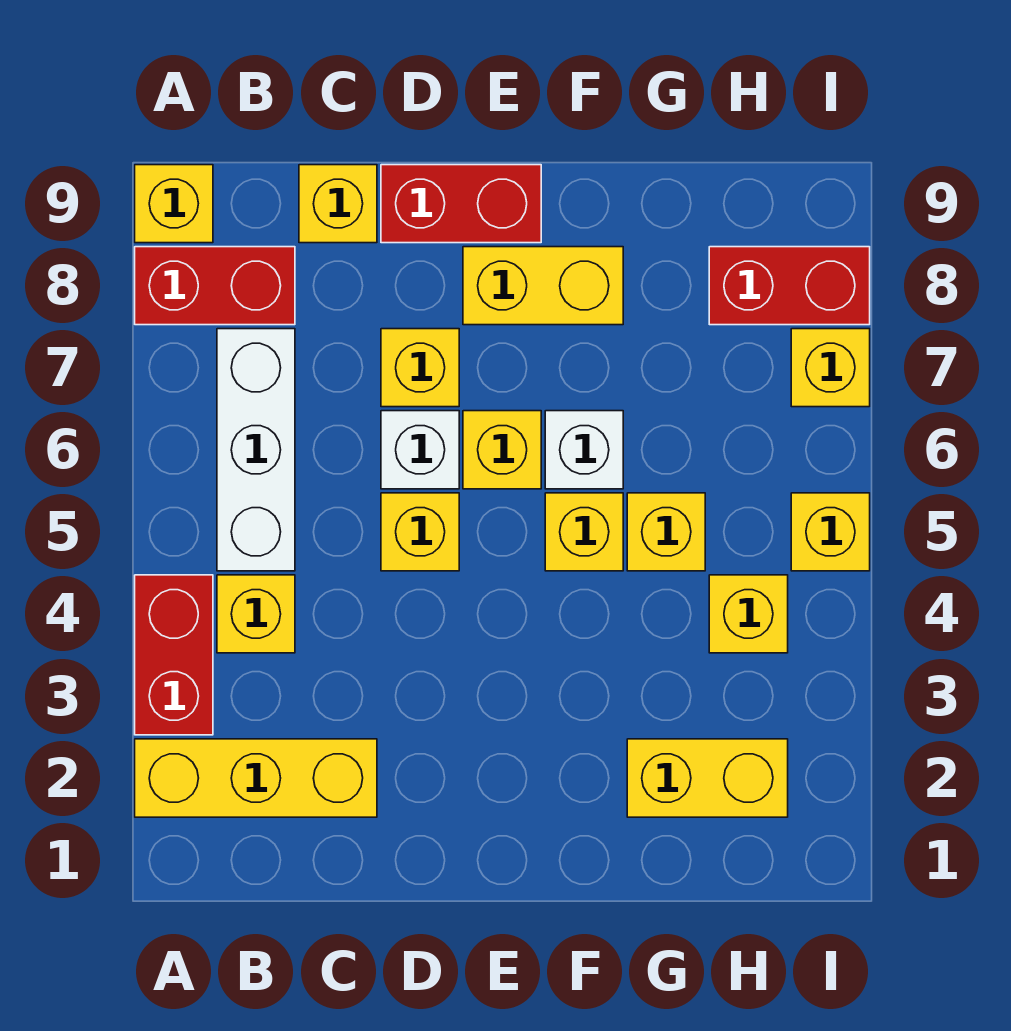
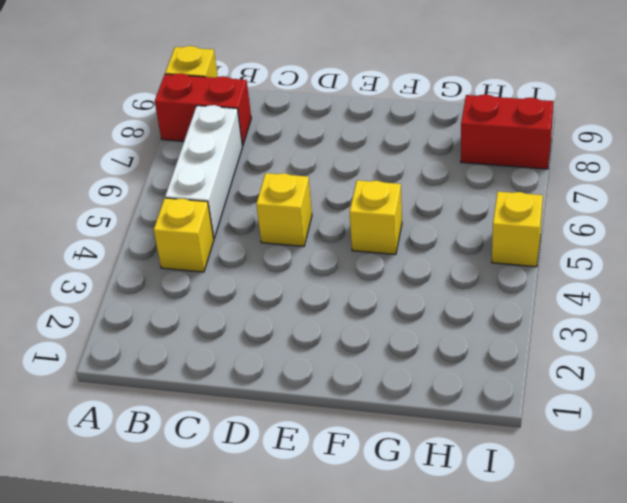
none -> yellow brick A2:C2 level 1
none -> red brick A3:A4 level 1
none -> yellow brick C9 level 1

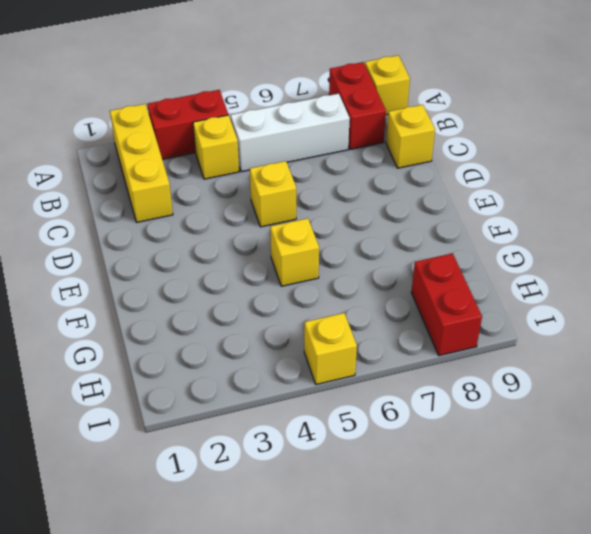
none -> white brick D6 level 1
none -> yellow brick D7 level 1
none -> red brick D9:E9 level 1

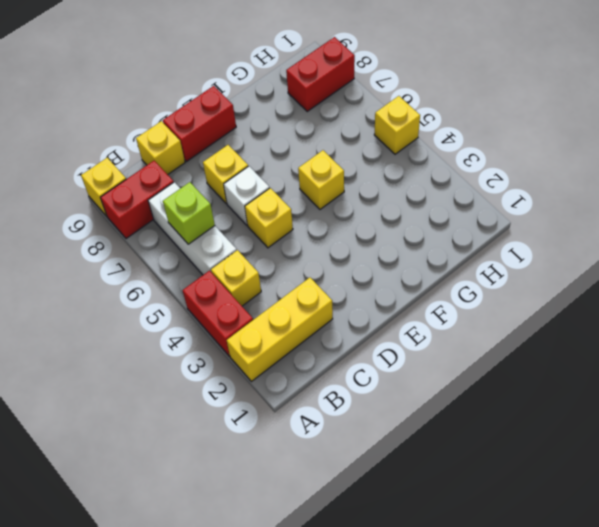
lime brick B6 level 2 -> none
none -> yellow brick E6 level 1
none -> yellow brick E8:F8 level 1
none -> white brick F6 level 1

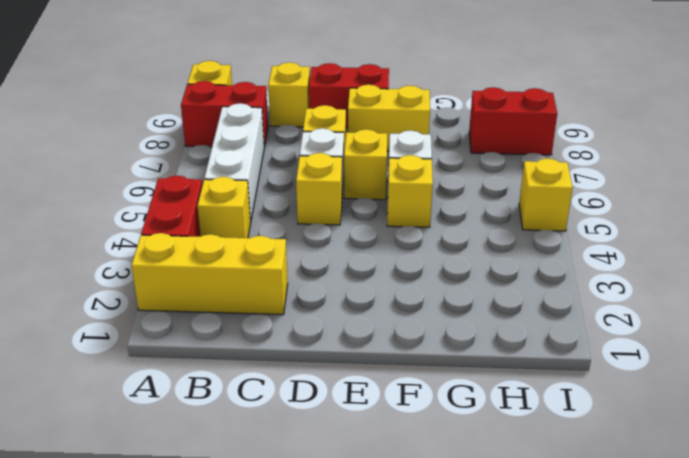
none -> yellow brick G2:H2 level 1
none -> yellow brick G5 level 1
none -> yellow brick H4 level 1

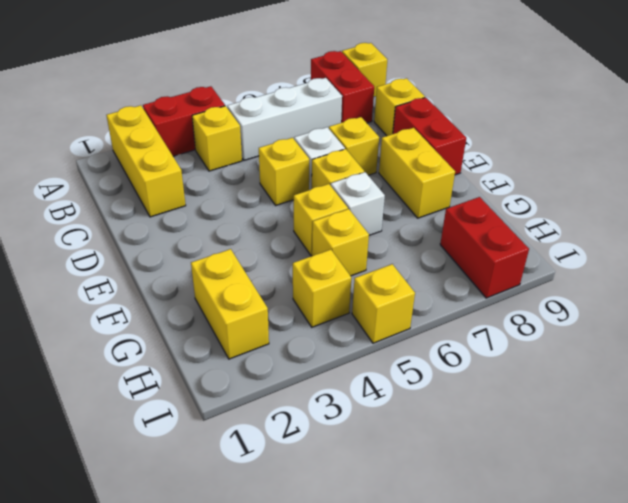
none -> yellow brick I7 level 1

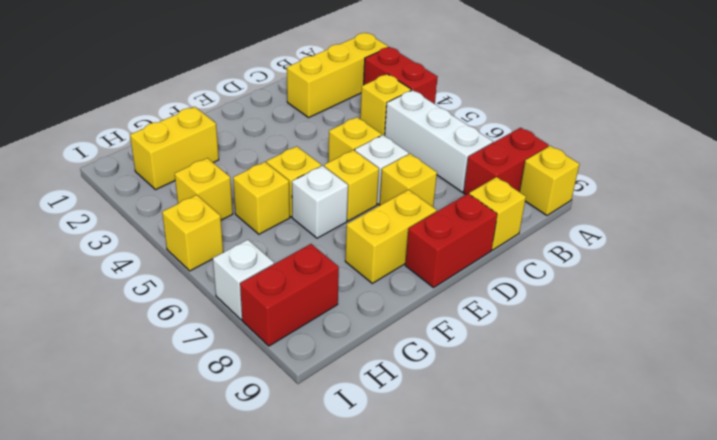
white brick I7 level 1 -> yellow brick I7 level 1

